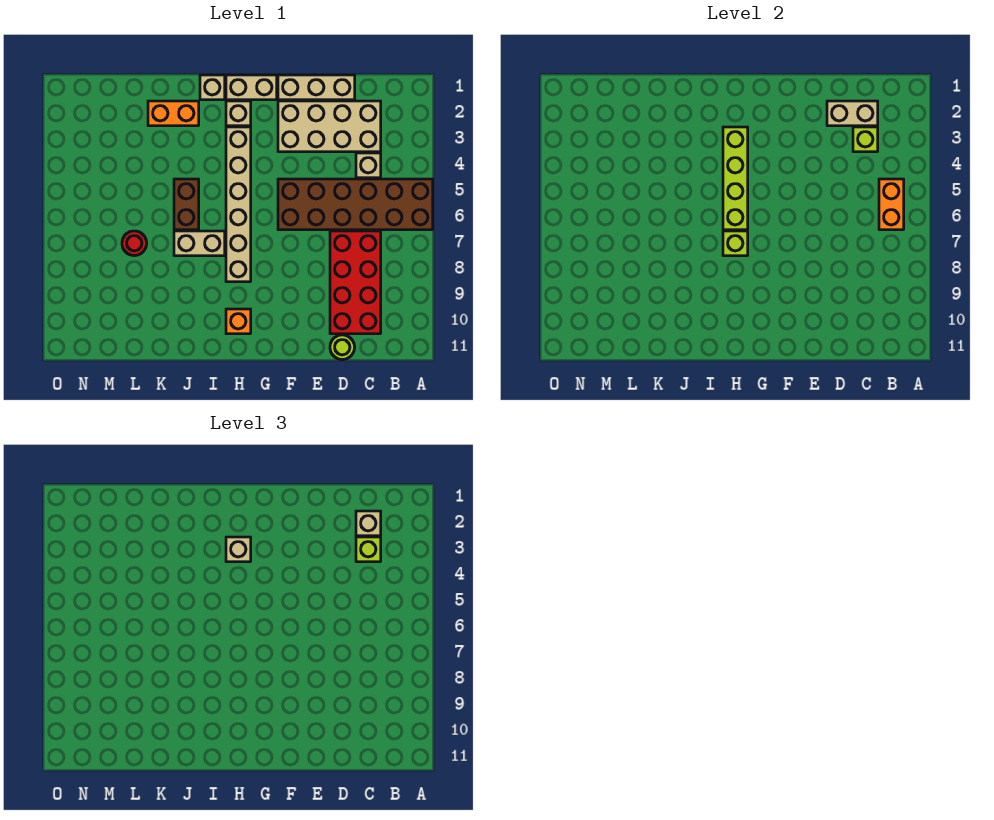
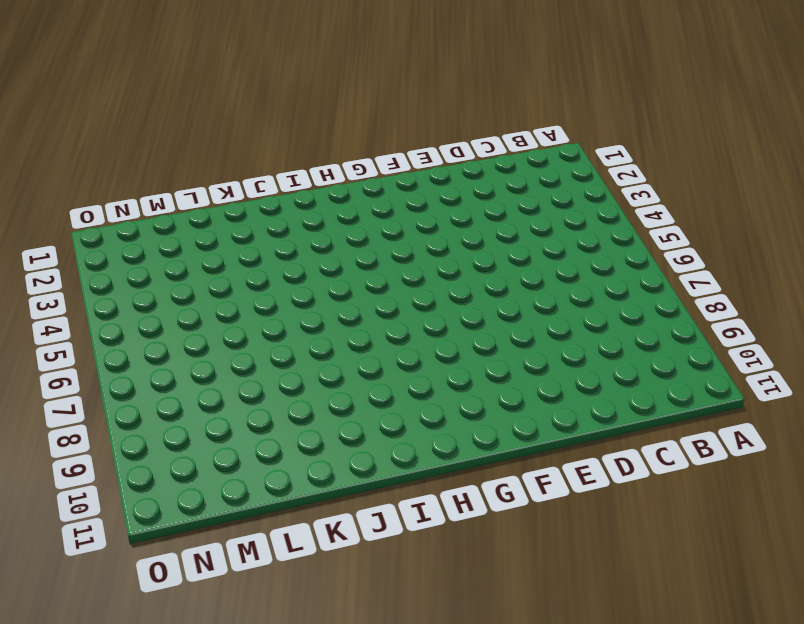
none -> brown brick A5:F6 level 1
none -> tan brick C2:F3 level 1
none -> tan brick C4 level 1

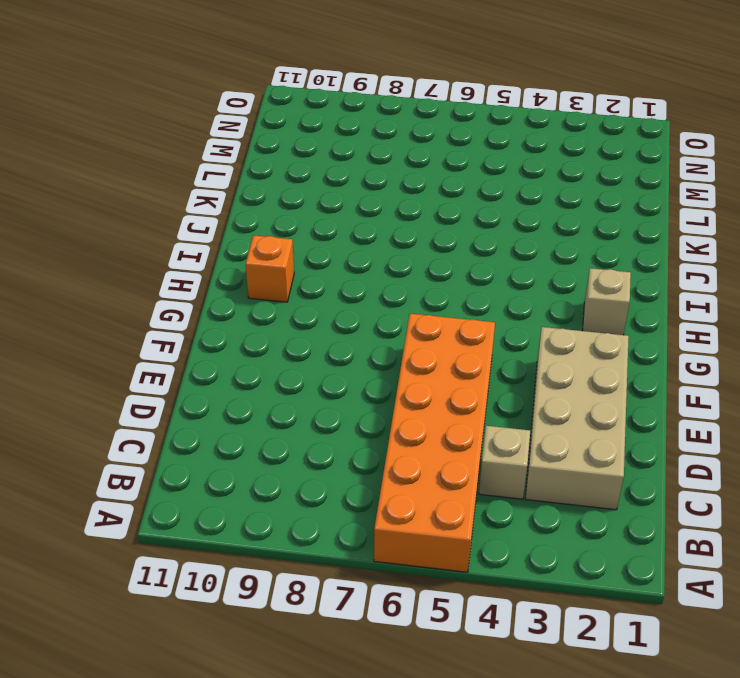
orange brick A5:F6 level 1 -> brown brick A5:F6 level 1
none -> red brick C7:D10 level 1
none -> tan brick D1:F1 level 1
none -> lime round brick D11 level 1

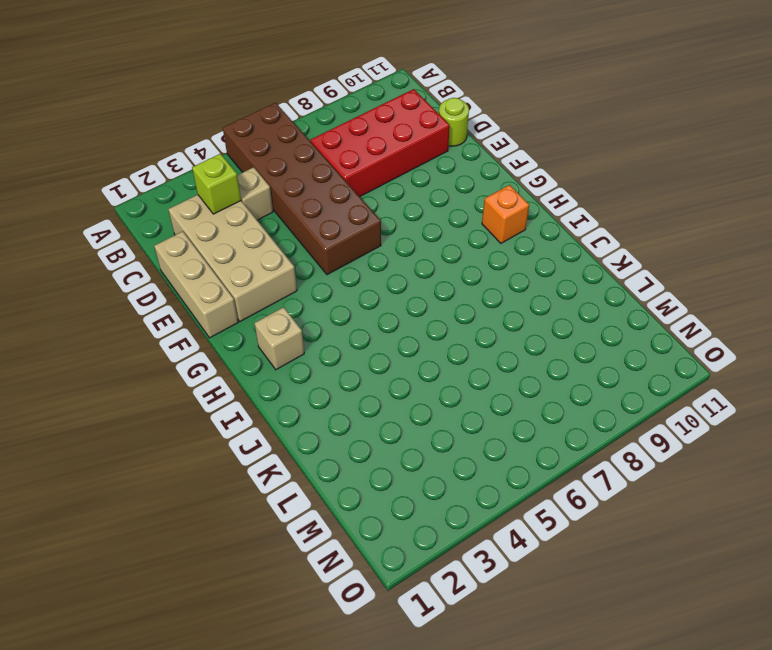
none -> tan brick G1:H1 level 1
none -> tan brick H3:H8 level 1
none -> tan brick I1 level 1

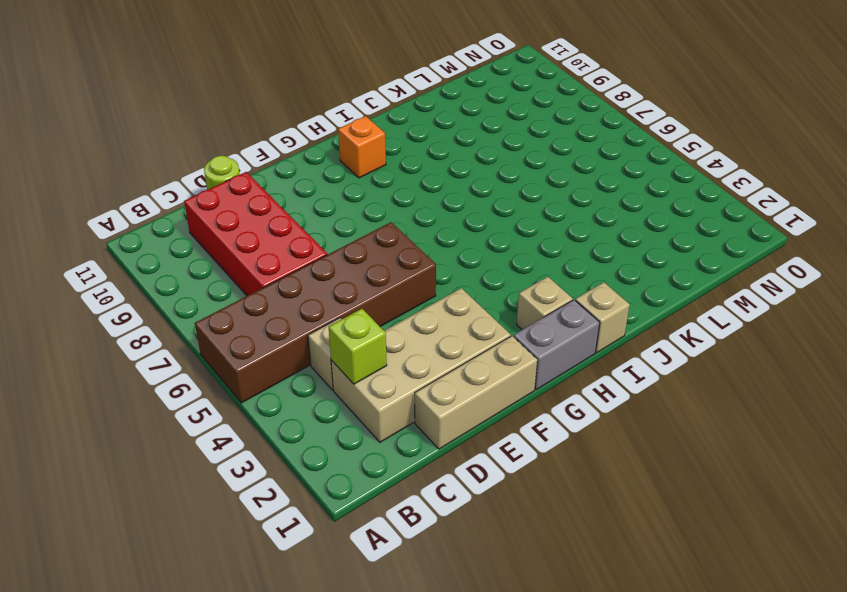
grey brick G1:H1 level 1 -> tan brick G1:H1 level 1
none -> tan brick H3:H8 level 1
none -> tan brick I7:J7 level 1
none -> orange brick J2:K2 level 1

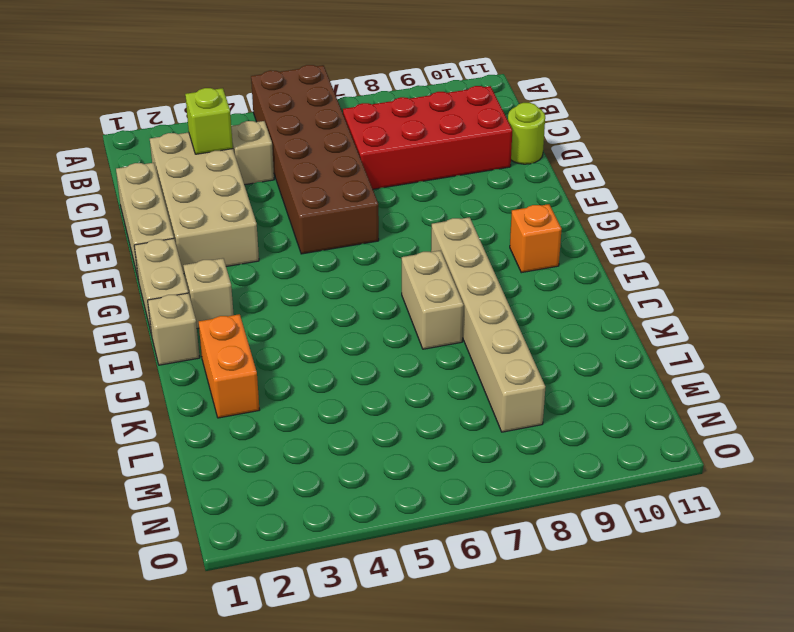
tan brick H8:M8 level 1 -> tan brick H3:H8 level 1
none -> brown brick J5:J6 level 1
none -> red round brick L7 level 1
none -> orange brick B5:B6 level 2

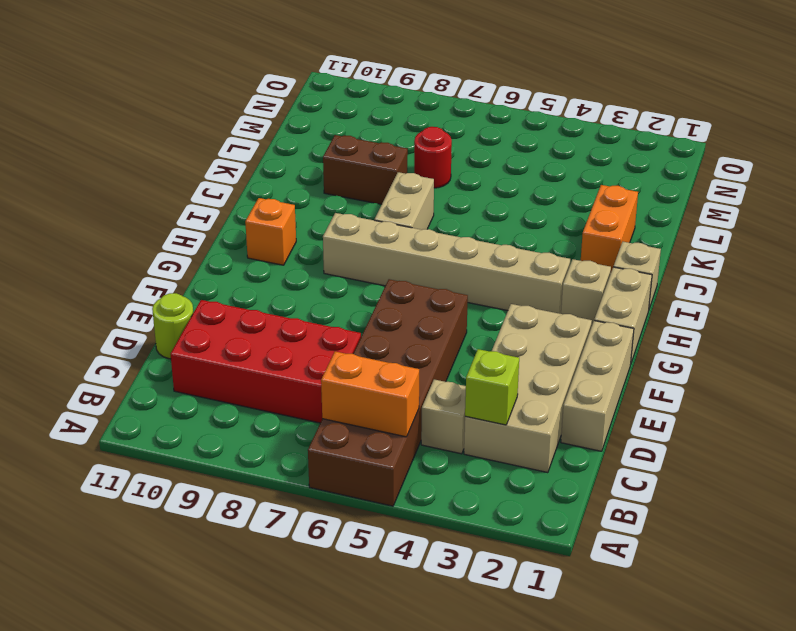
brown brick K8:K9 level 1 -> brown brick J5:J6 level 1
none -> tan brick C2:D2 level 2
none -> lime brick H3:H6 level 2
none -> lime brick H7 level 2

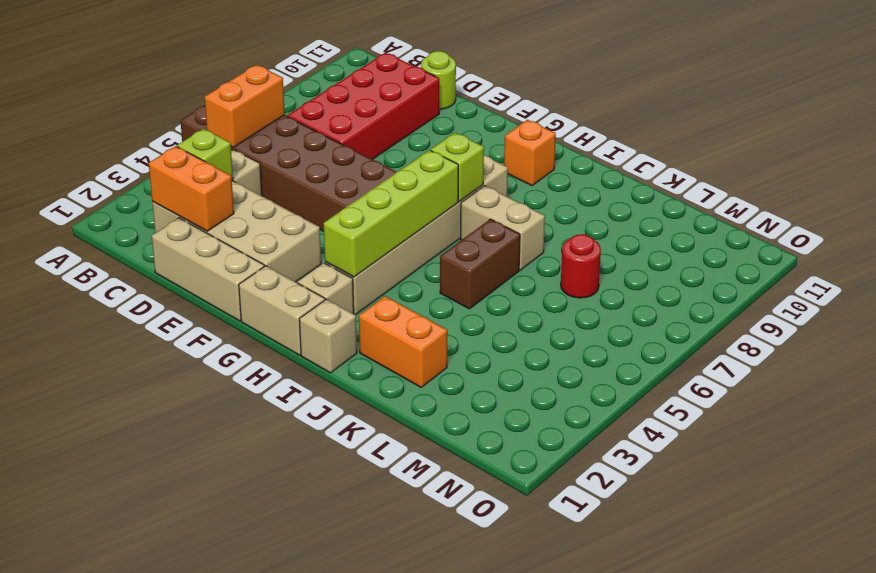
orange brick C2:D2 level 2 -> tan brick C2:D2 level 2
none -> tan brick C2 level 3
none -> lime brick C3 level 3
none -> tan brick H3 level 3

